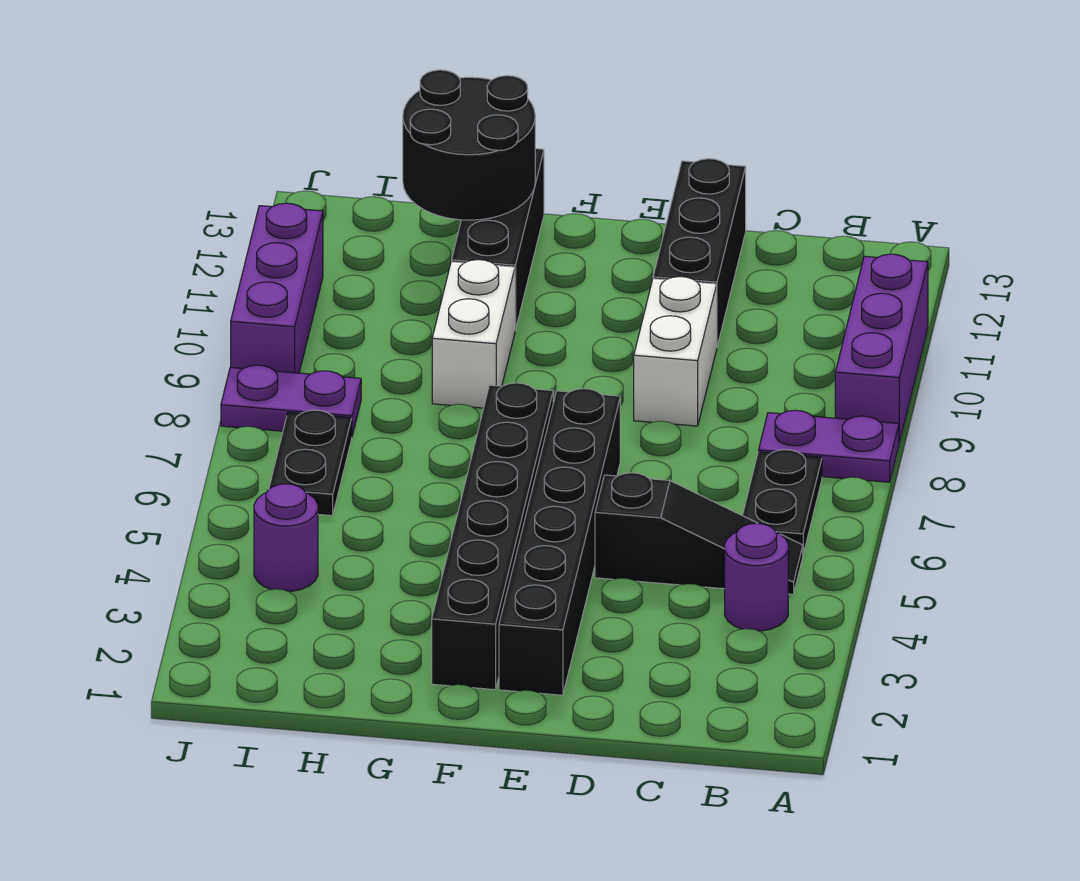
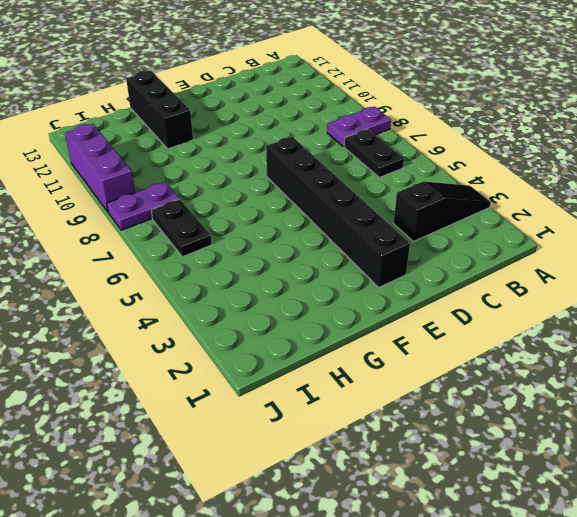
black slope A3:C3 level 1 top C -> black slope B5:D5 level 1 top D
none -> purple brick A9:A11 level 1
none -> purple round brick B4 level 1
none -> white brick D9:D10 level 1

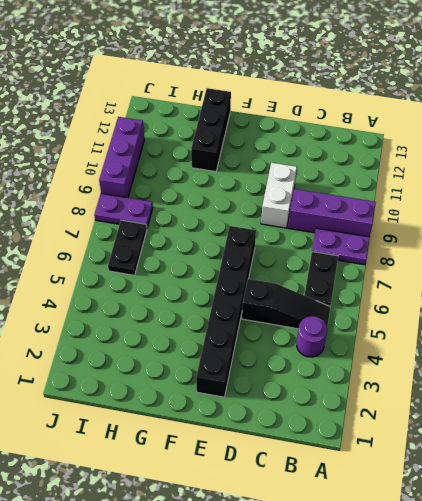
purple brick A9:C9 level 1 -> purple brick A9:A11 level 1
none -> black brick D11:D13 level 1
none -> black brick F2:F7 level 1
none -> white brick G9:G10 level 1

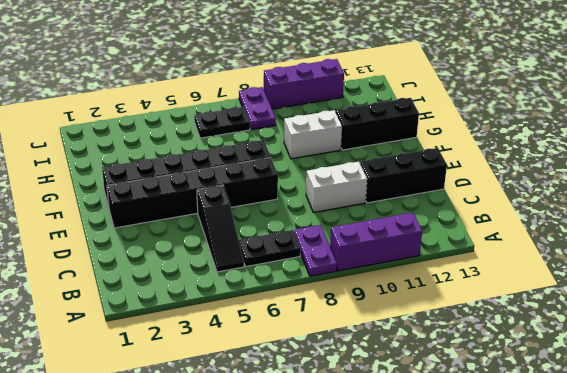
none -> purple round brick B4 level 1
none -> purple round brick I4 level 1
none -> black round brick G12:H13 level 2

